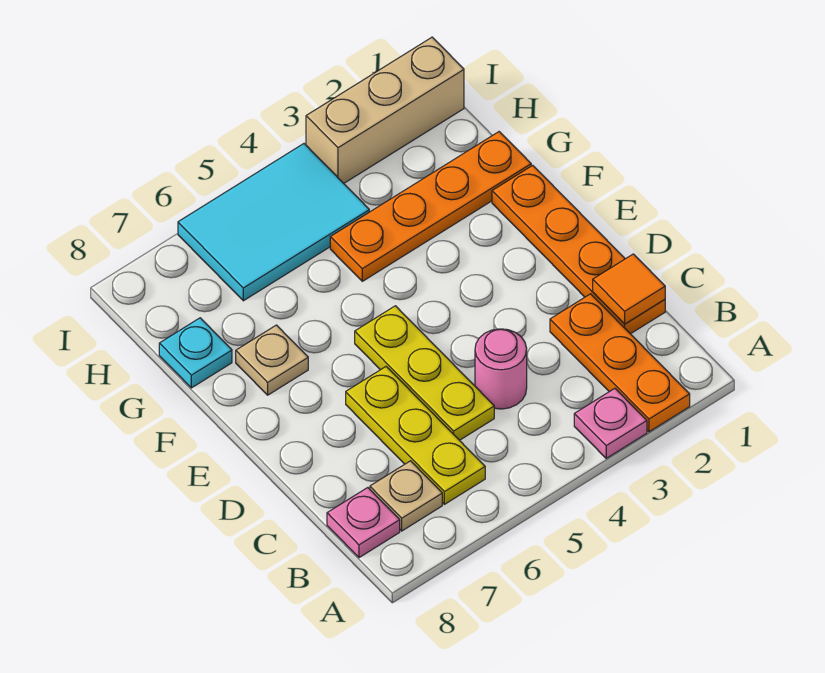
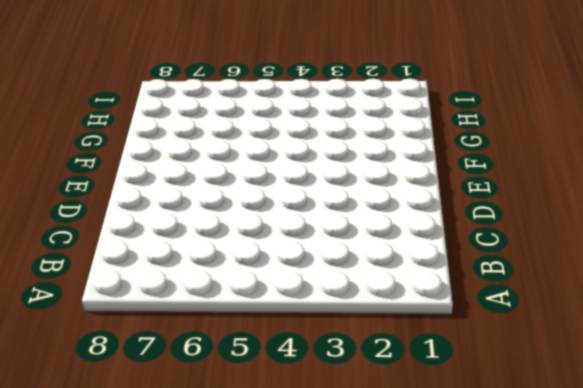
none -> orange plate A2:C2 level 1
none -> pink plate A3 level 1
none -> yellow plate B6:D6 level 1

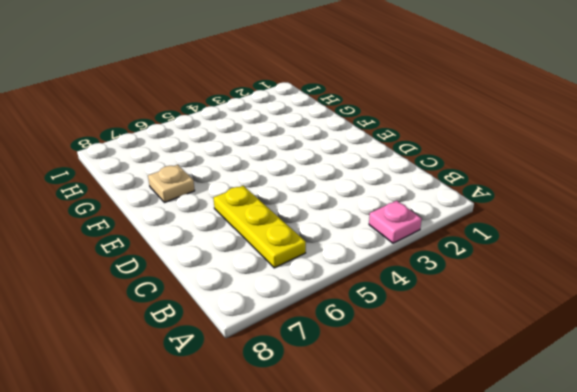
none -> orange plate A2:C2 level 1
none -> tan plate B7 level 1
none -> pink plate B8 level 1

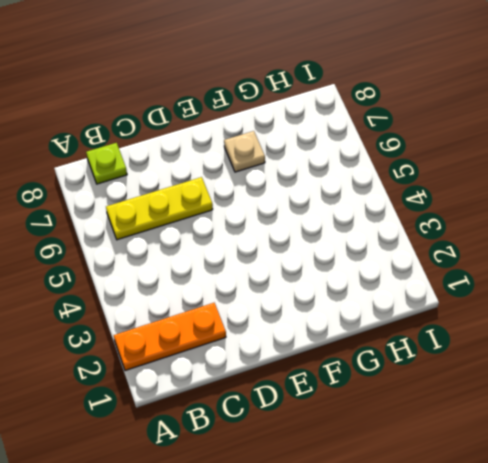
lime plate B8 level 1 -> pink plate B8 level 1
none -> pink plate A3 level 1
none -> tan plate B7 level 1
none -> orange plate C1:F1 level 1

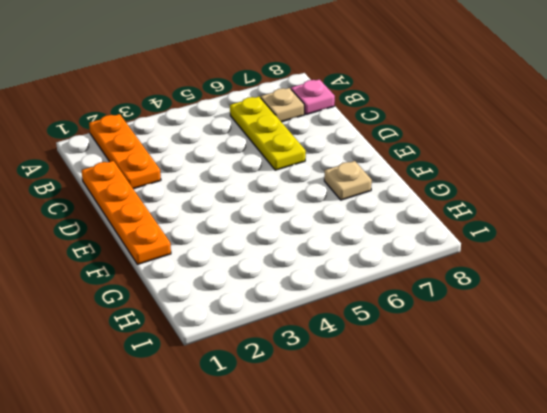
none -> pink plate A3 level 1
none -> pink round brick C4 level 1
none -> yellow plate C5:E5 level 1

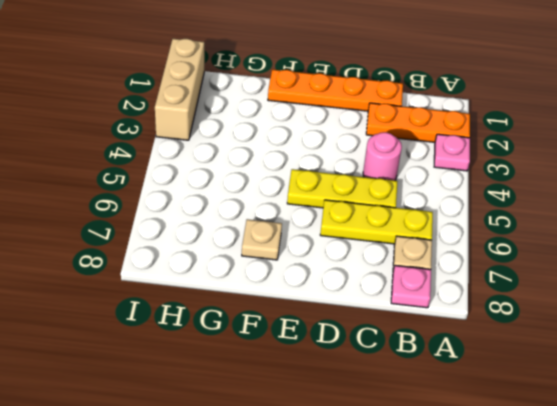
none -> orange plate G1:G4 level 1
none -> cyan plate G8 level 1
none -> cyan tile H4:I6 level 1

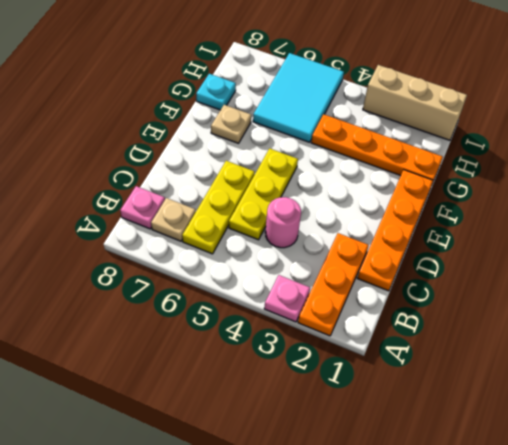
cyan tile G5:I6 level 1 -> cyan tile H4:I6 level 1
none -> orange tile C1 level 2

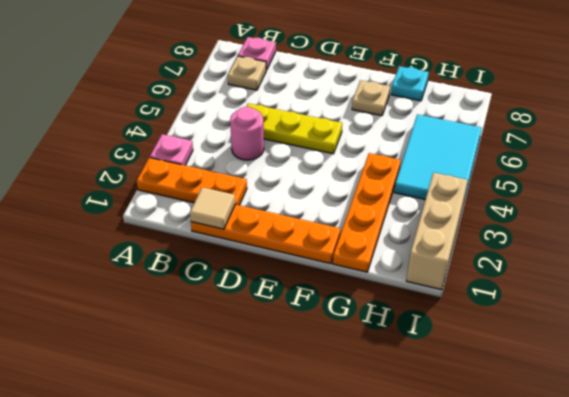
tan tile C1 level 2 -> orange tile C1 level 2
none -> yellow plate B6:D6 level 1

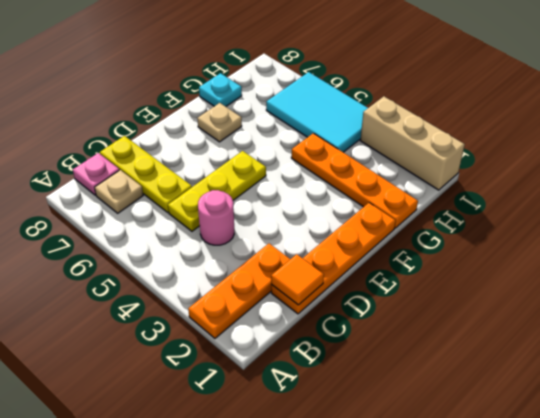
yellow plate C6:C8 level 1 -> yellow plate B6:D6 level 1
none -> pink plate A3 level 1

